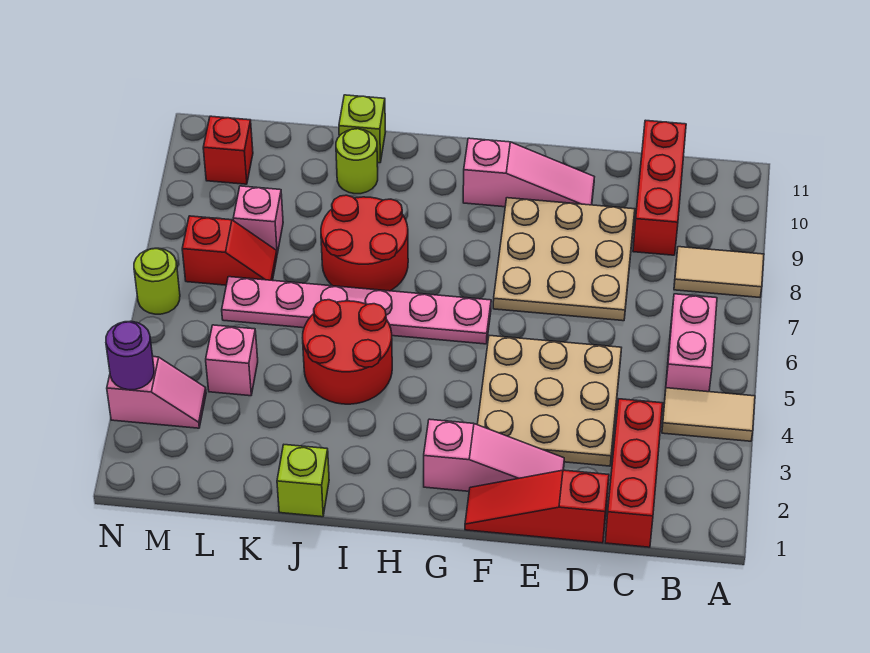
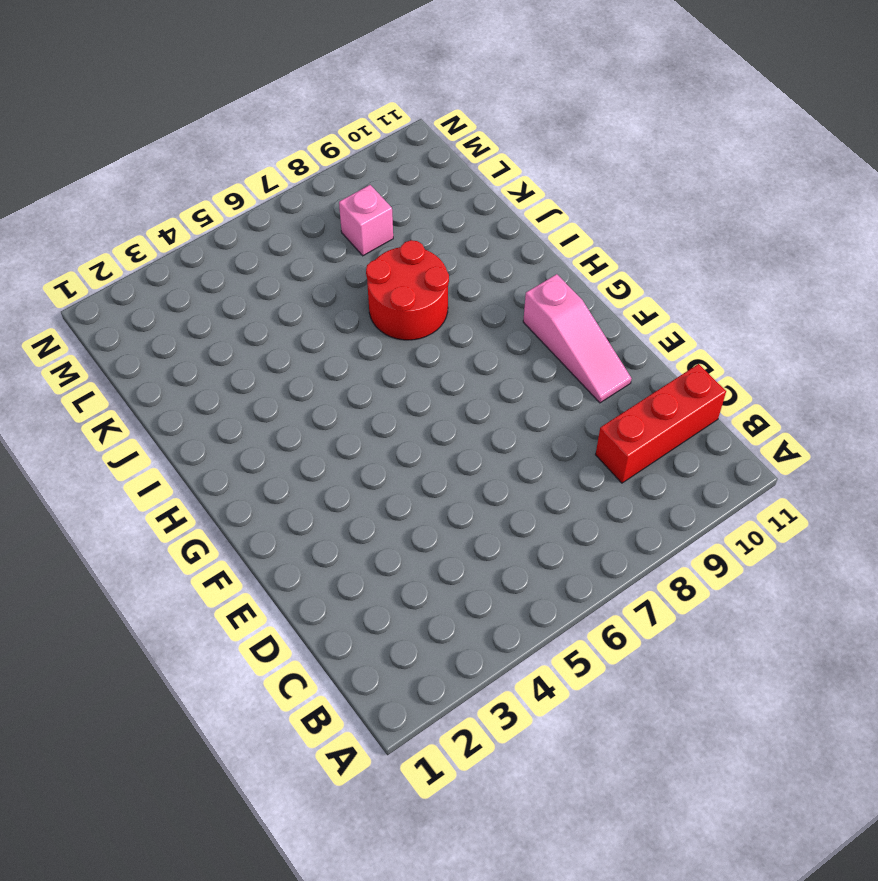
none -> tan tile A4:B4 level 1
none -> tan tile A8:B8 level 1
none -> pink brick B5:B6 level 1

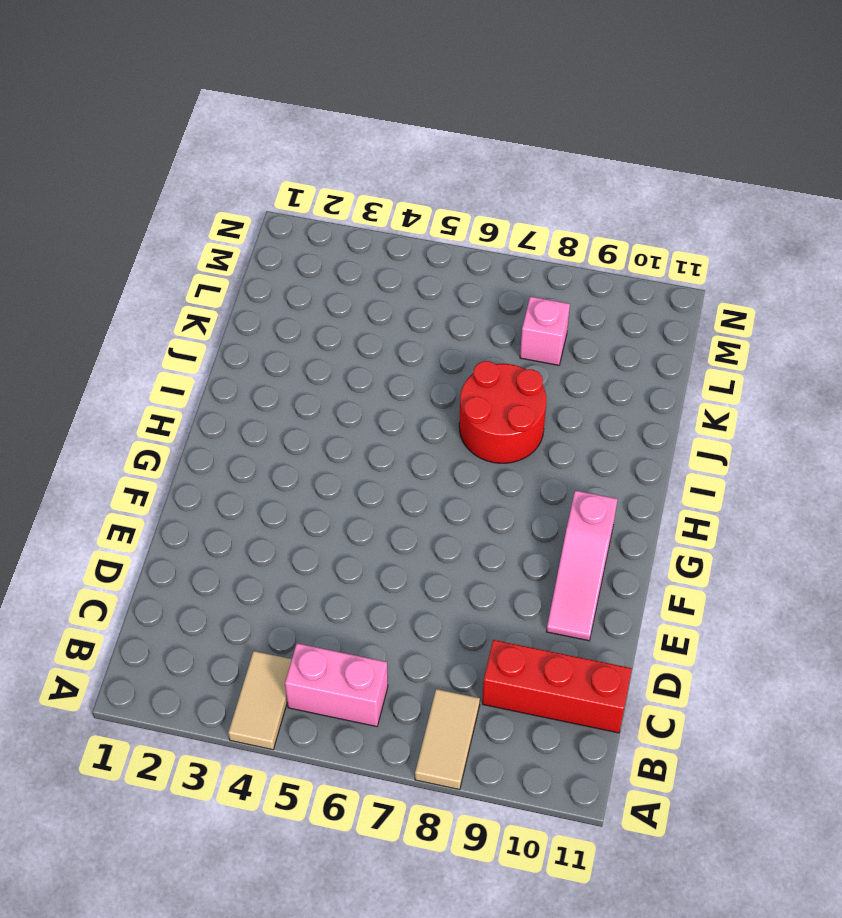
none -> red brick C1:C3 level 1
none -> red slope D1:F1 level 1 top D
none -> tan plate D3:F5 level 1

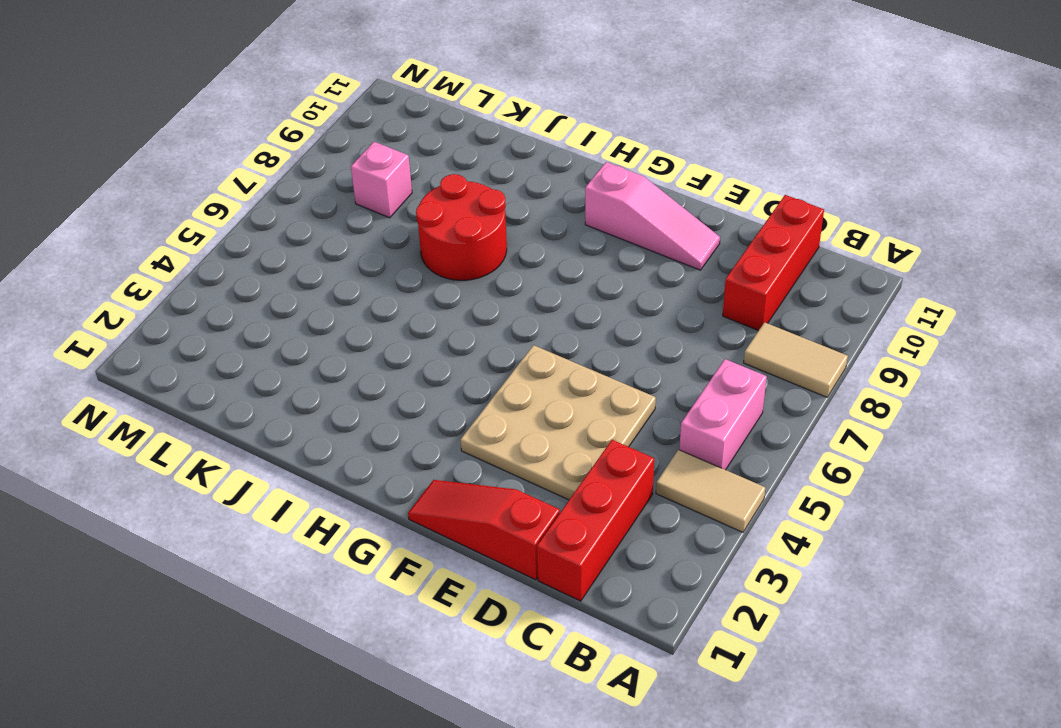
none -> tan plate D7:F9 level 1
none -> pink slope E2:G2 level 1 top G
none -> pink plate G6:L6 level 1

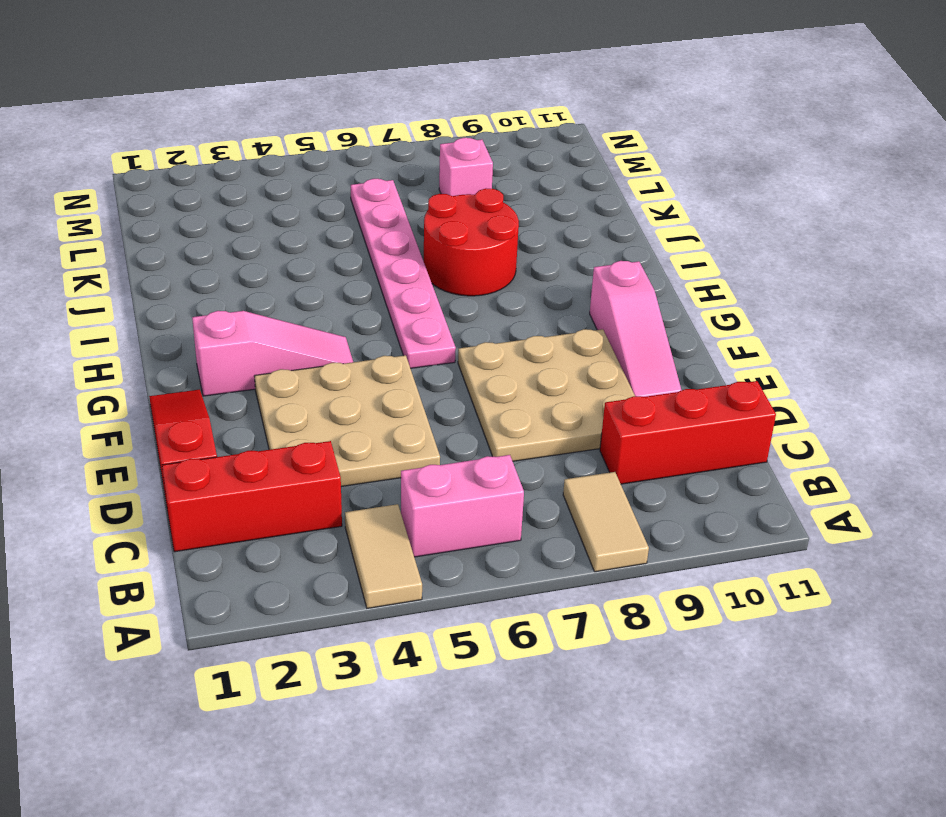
pink slope G2:G4 level 1 top 2 -> pink slope E2:G2 level 1 top G
none -> red round brick I4:J5 level 1
none -> lime brick J1 level 1
none -> lime round brick J10 level 1

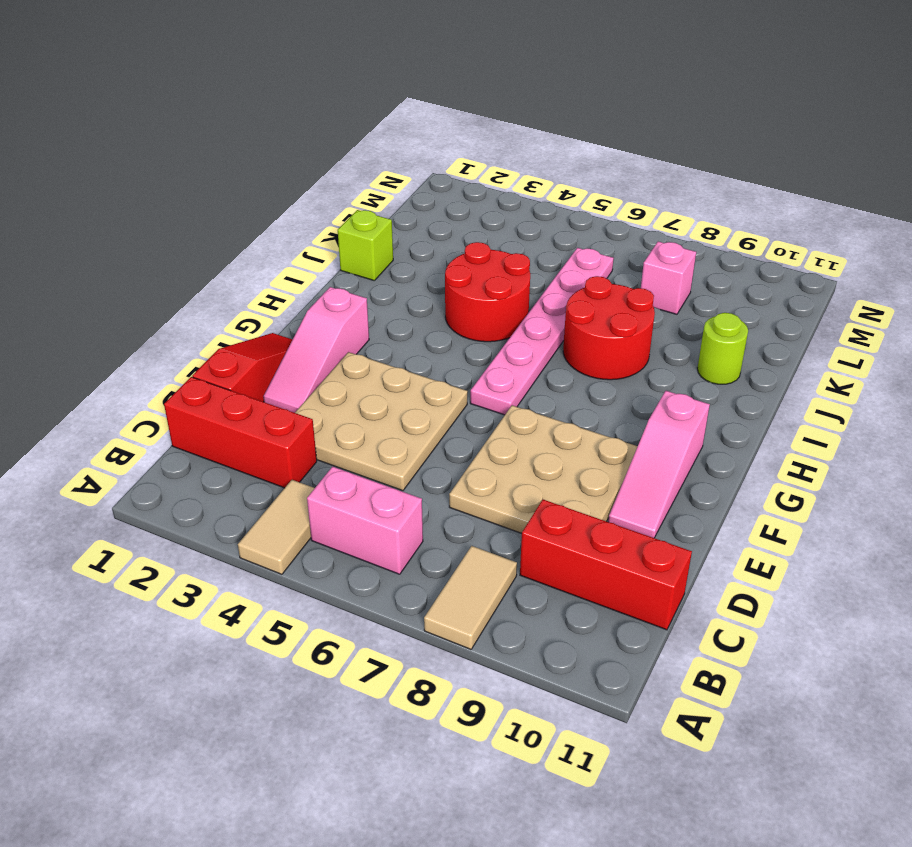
none -> lime brick J11 level 1
none -> pink brick L4 level 1
none -> red slope L7:M7 level 1 top M

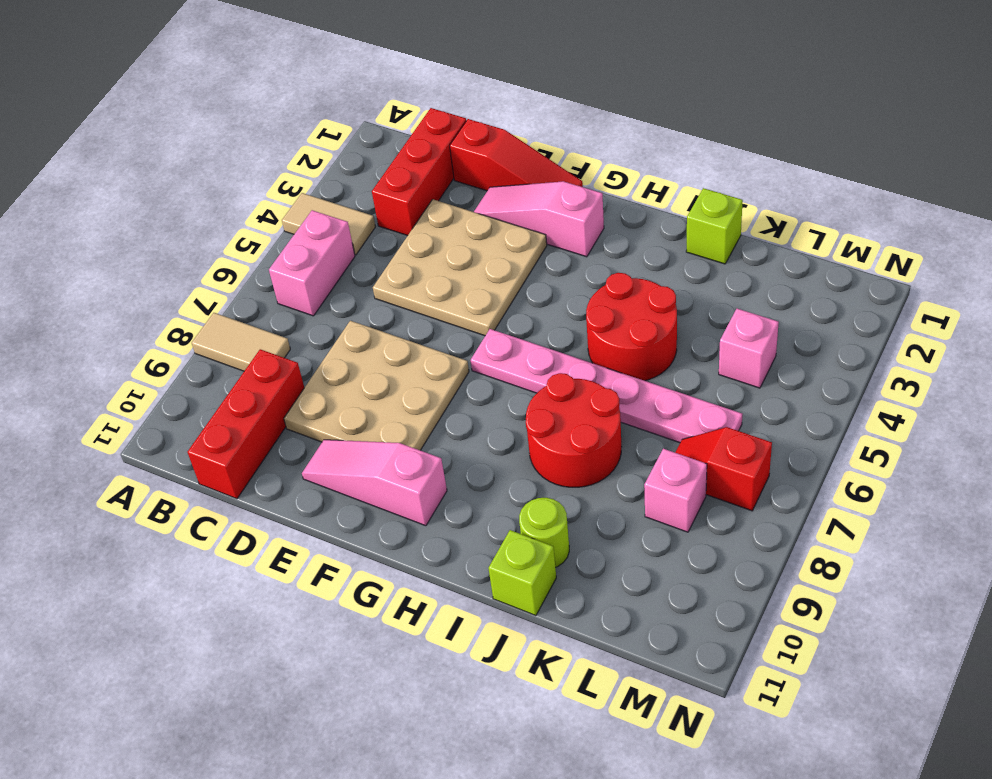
none -> pink slope M3:N3 level 1 top N
none -> red brick M10 level 1
none -> lime round brick N6 level 1

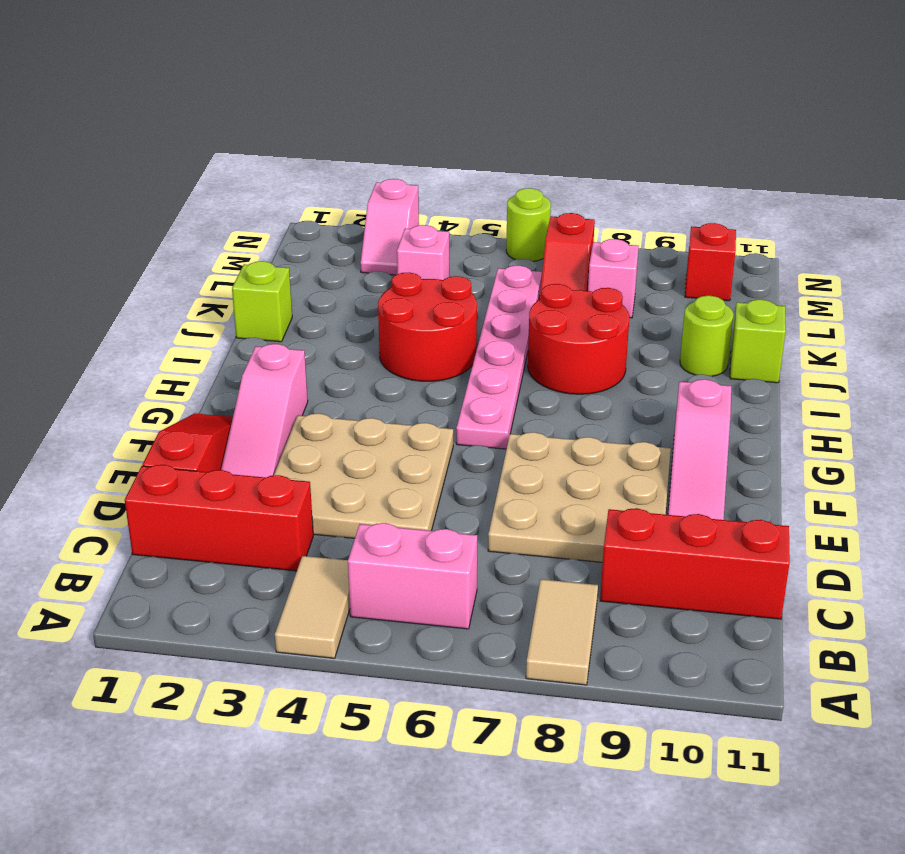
none -> purple round brick N3 level 2

